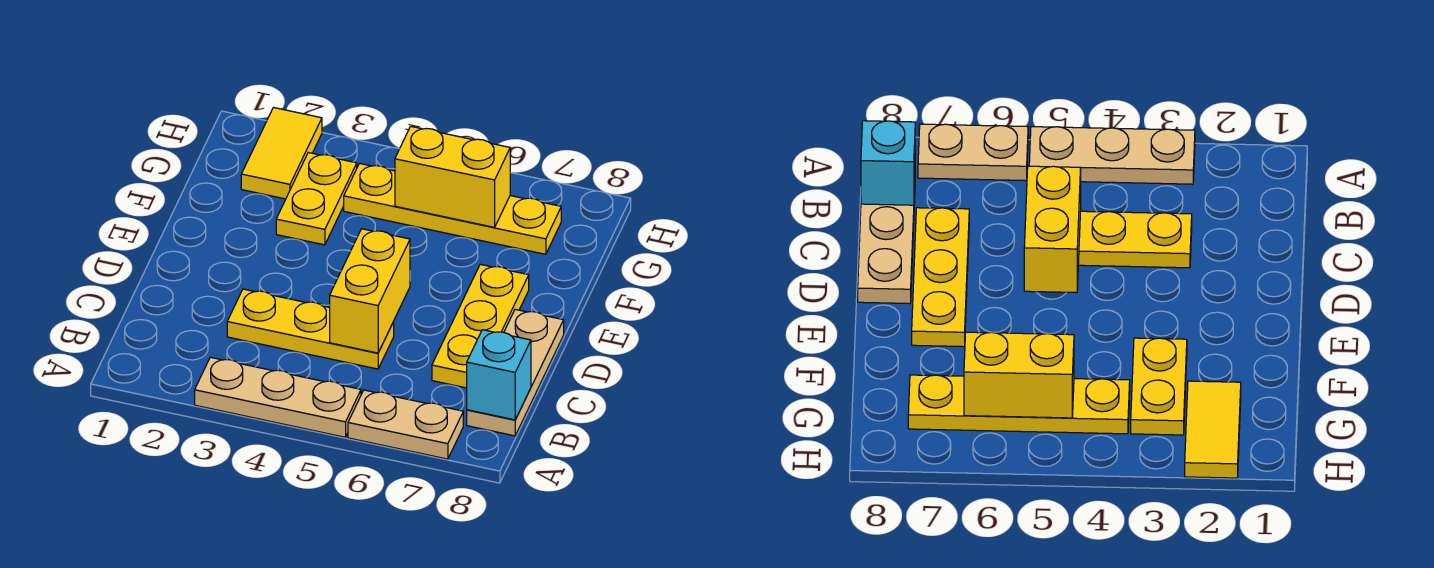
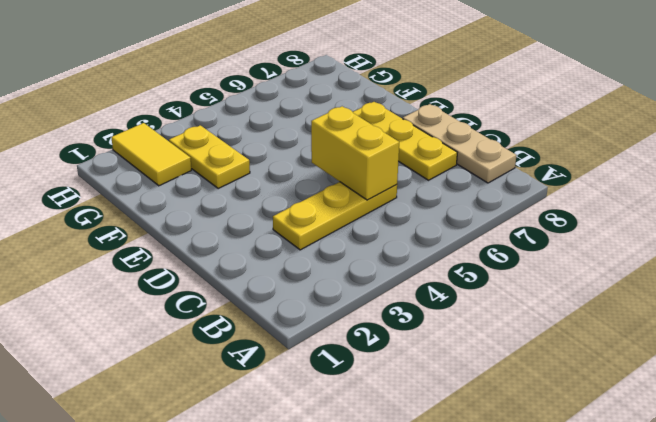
none -> tan plate A3:A5 level 1
none -> tan plate A6:A7 level 1

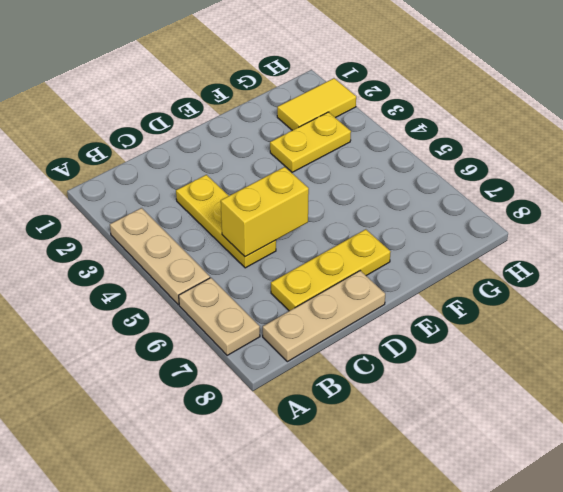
none -> yellow plate G4:G7 level 1
none -> cyan brick B8 level 2

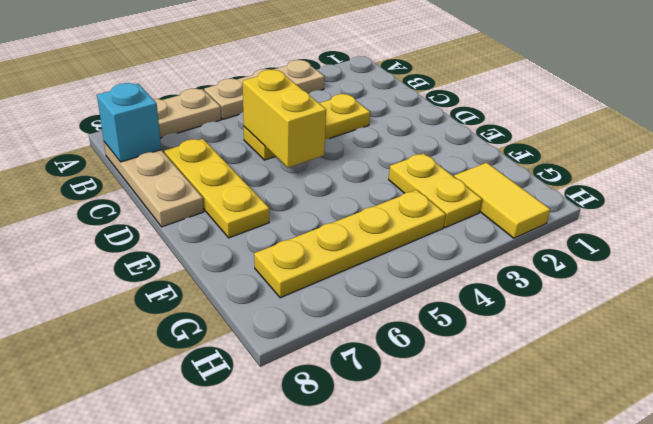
none -> yellow brick G5:G6 level 2

